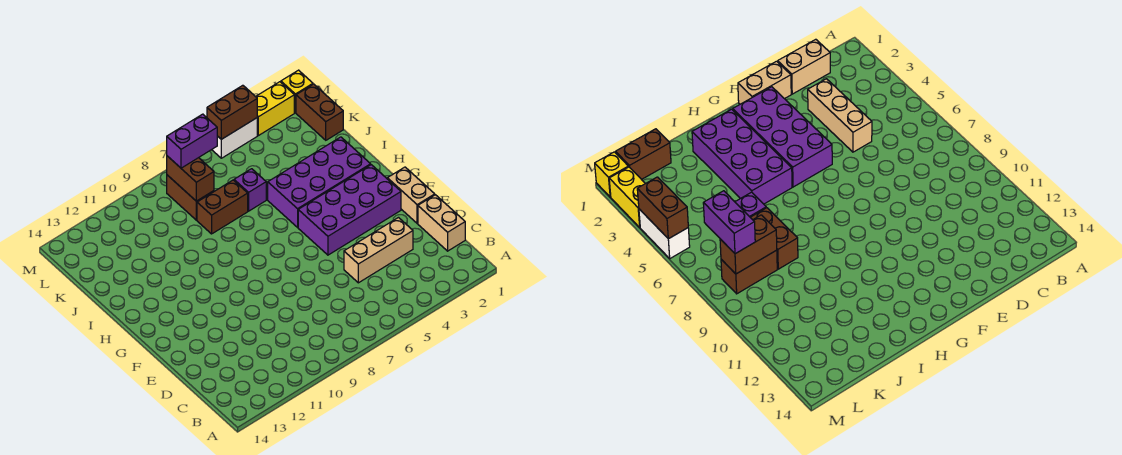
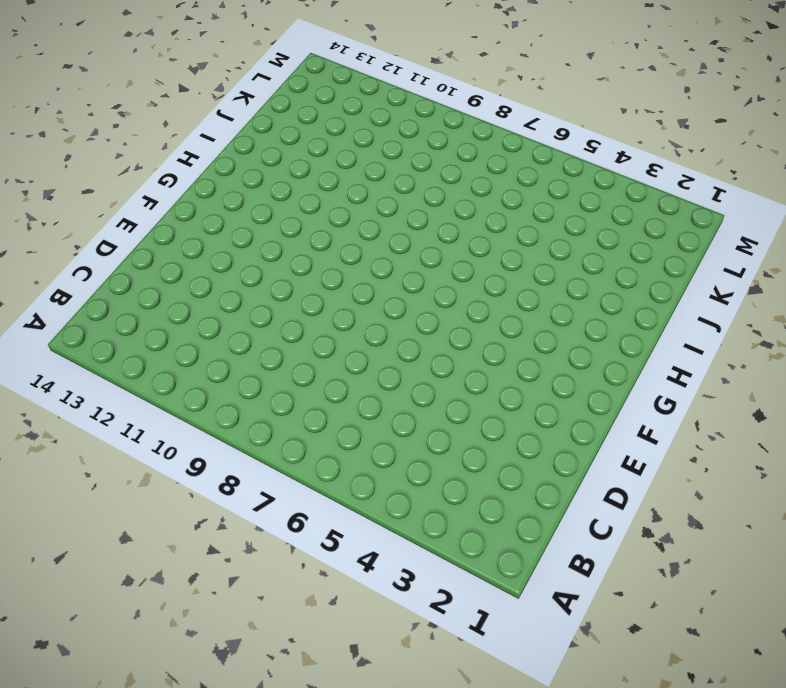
none -> tan brick C1:D1 level 1
none -> tan brick D3:D5 level 1
none -> tan brick E1:F1 level 1

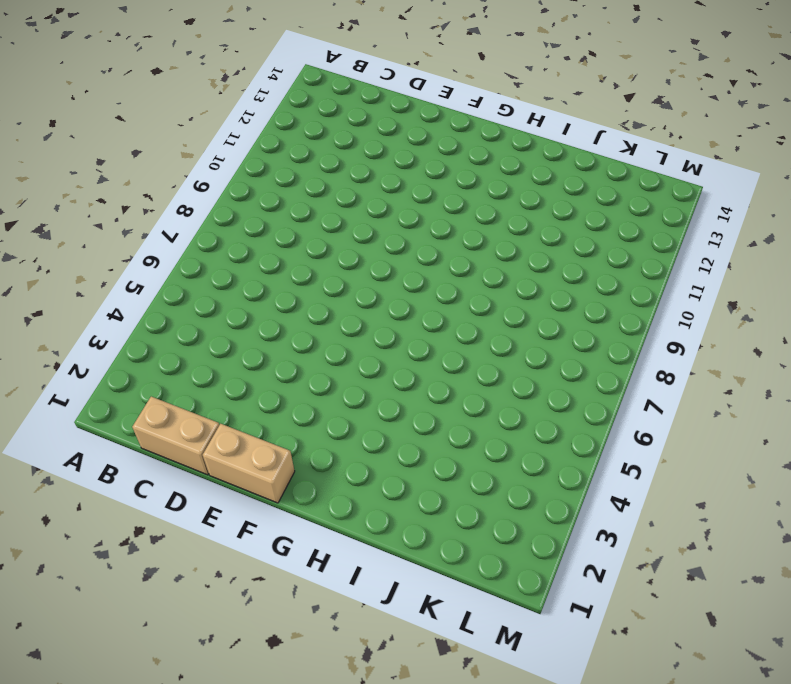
none -> tan brick D3:D5 level 1
none -> purple brick F2:G5 level 1
none -> purple brick H2:I5 level 1

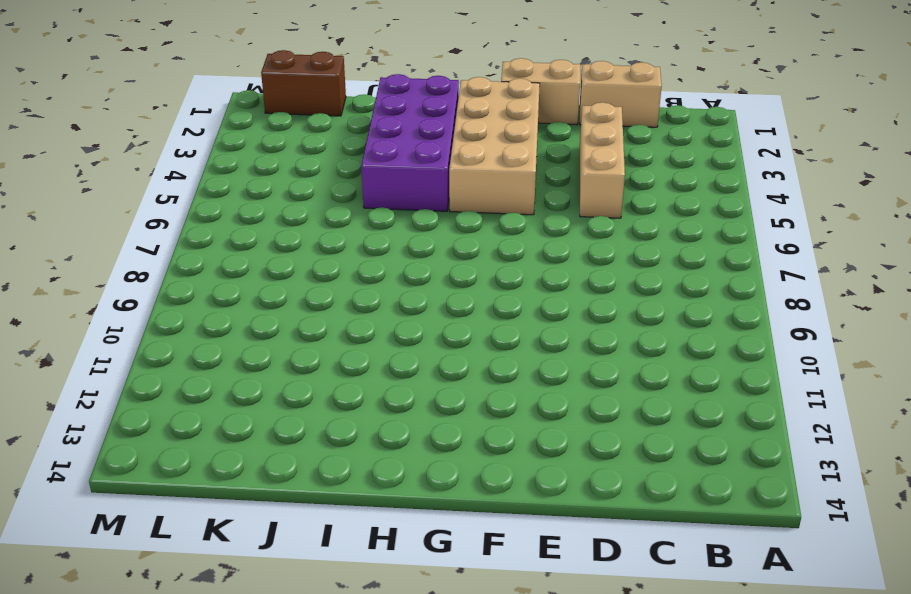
tan brick F2:G5 level 1 -> purple brick F2:G5 level 1
none -> purple brick J6 level 1
none -> brown brick J7:J8 level 1
none -> brown brick K8:L8 level 1

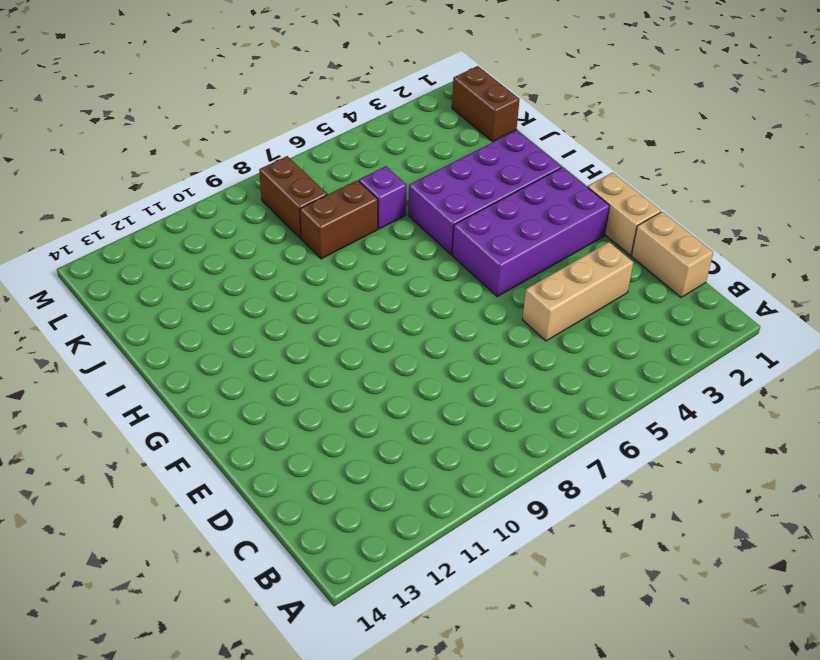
none -> yellow brick M1 level 1
none -> yellow brick M2:M3 level 1
none -> white brick M4:M5 level 1

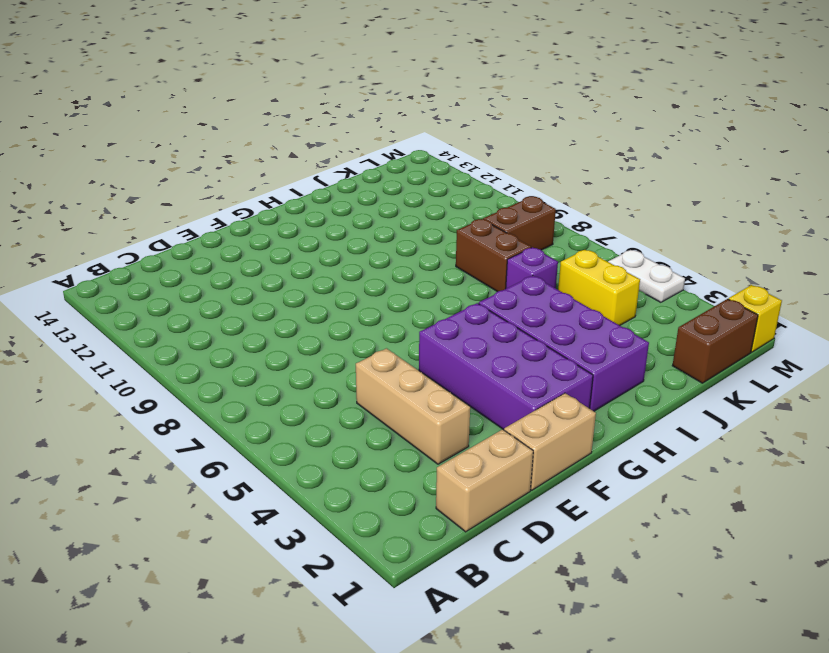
yellow brick K4:K5 level 1 -> yellow brick M2:M3 level 1
white plate M4:M5 level 1 -> white brick M4:M5 level 1
none -> brown brick K8:L8 level 2
none -> brown brick M4:M5 level 2
none -> purple brick L7:L8 level 3

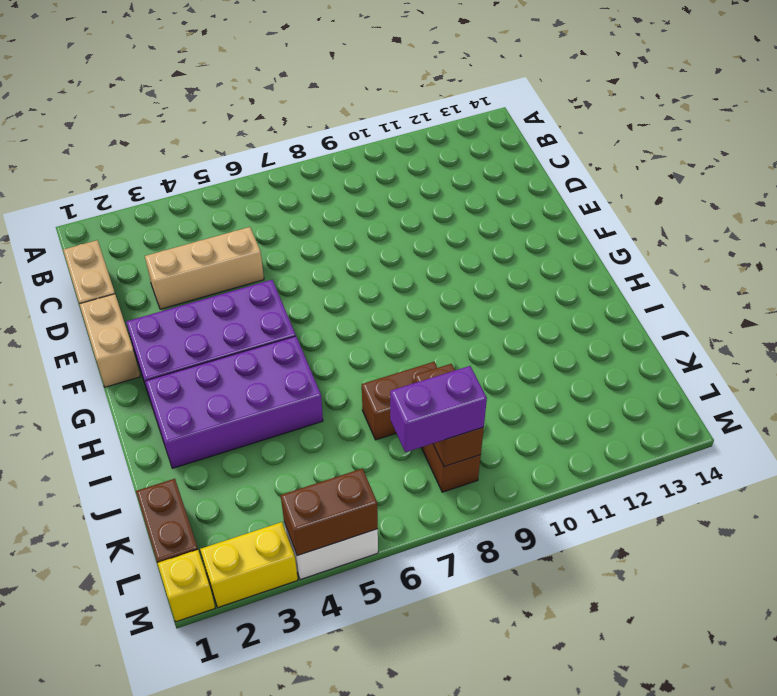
none -> purple brick J6 level 1

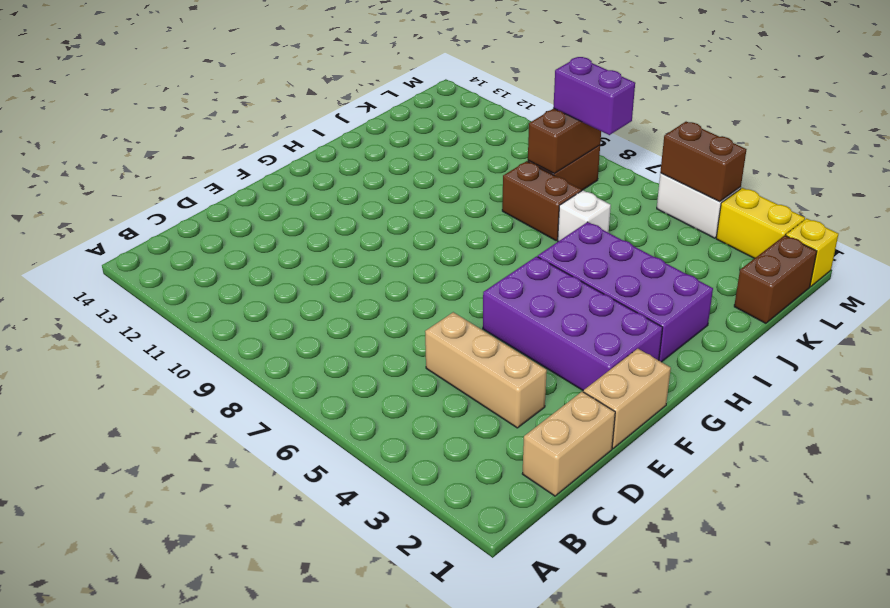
white brick J6 level 1 -> purple brick J6 level 1

